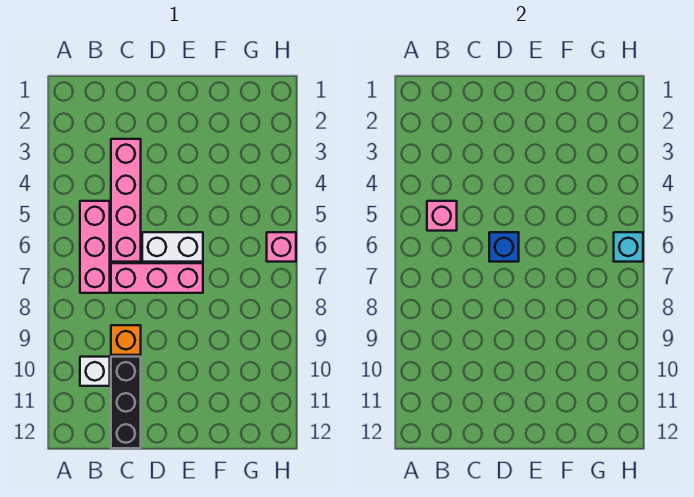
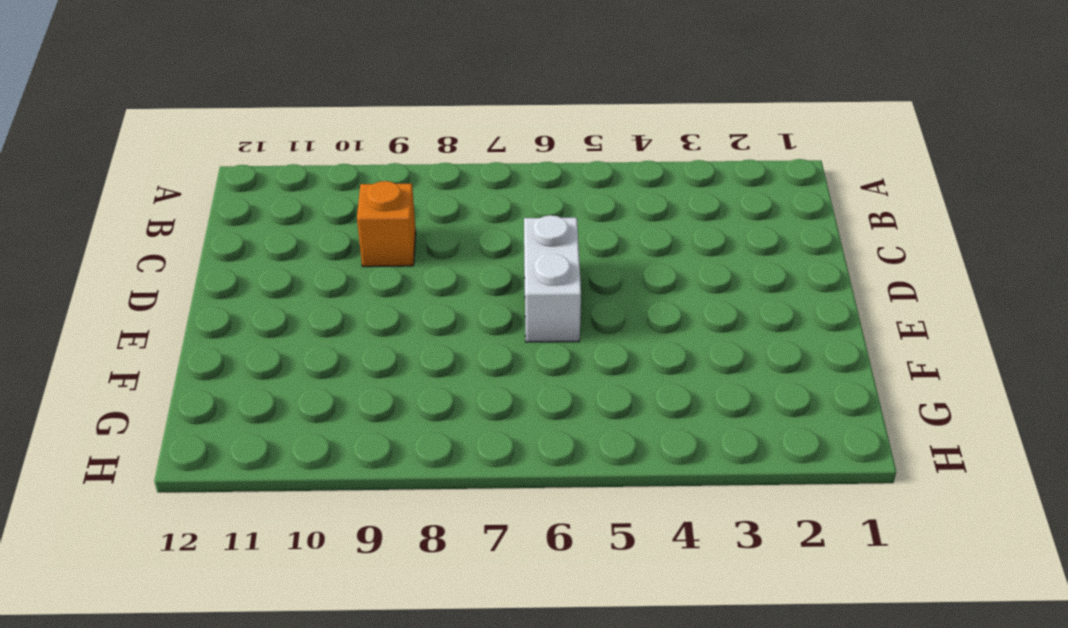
none -> pink brick B5:B7 level 1
none -> white brick B10 level 1

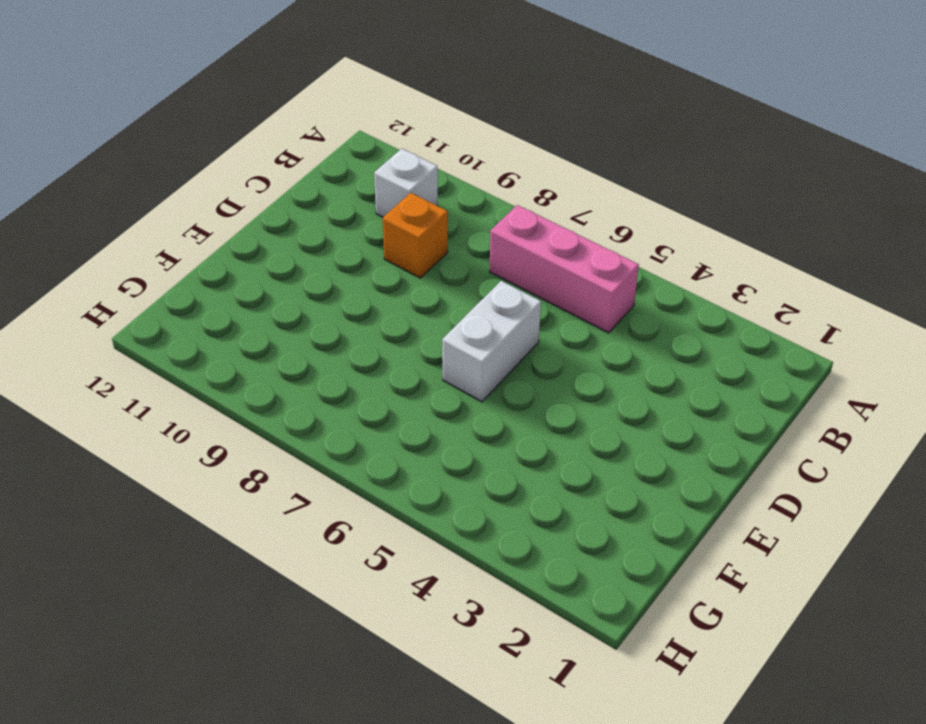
none -> pink brick C3:C6 level 1
none -> pink brick C7:E7 level 1

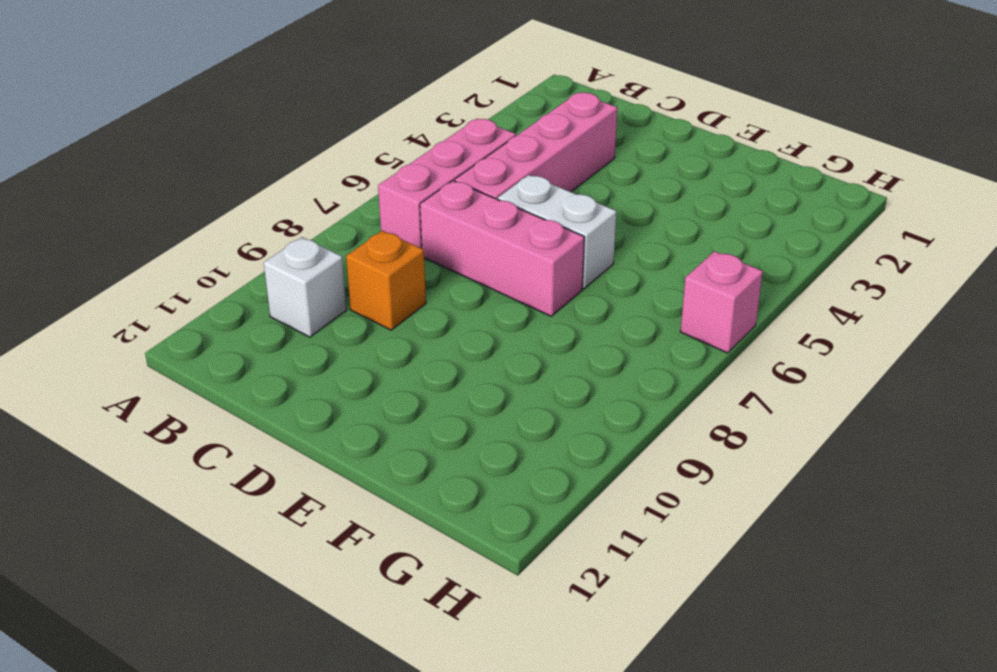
none -> black brick C10:C12 level 1
none -> pink brick B5 level 2

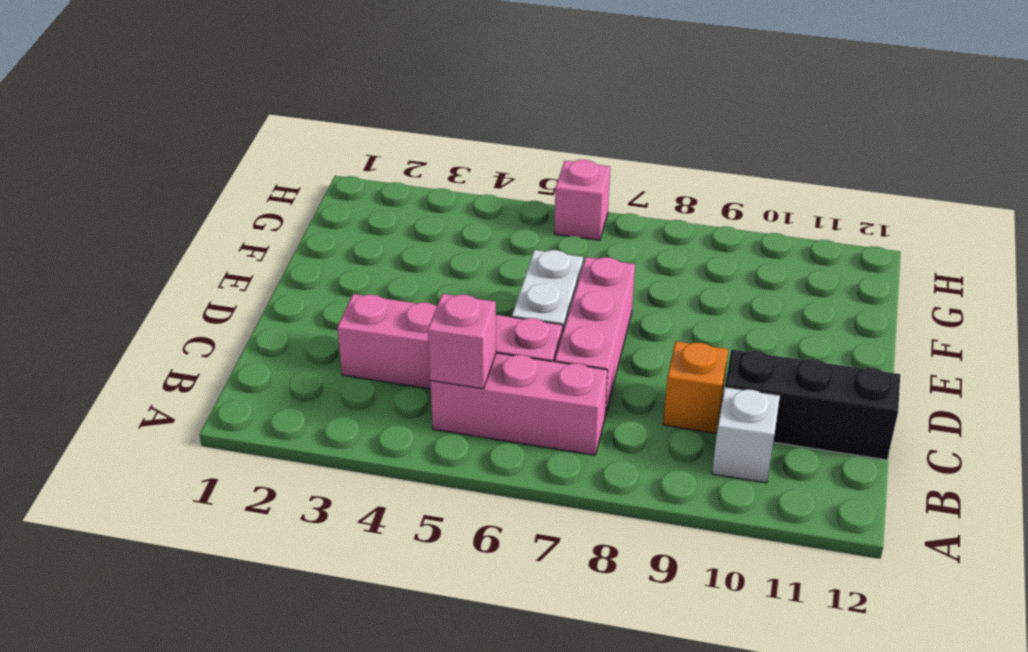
none -> blue brick D6 level 2
none -> cyan brick H6 level 2

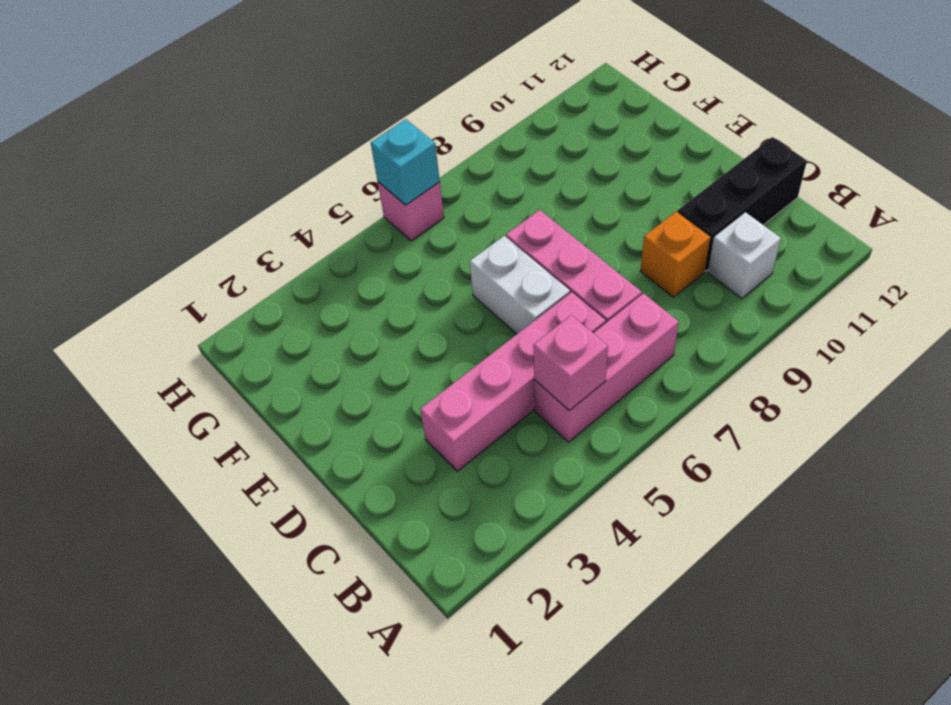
none -> blue brick D6 level 2

